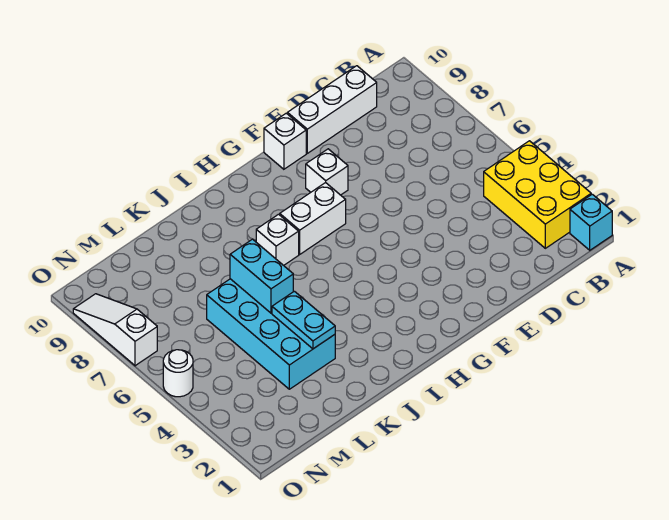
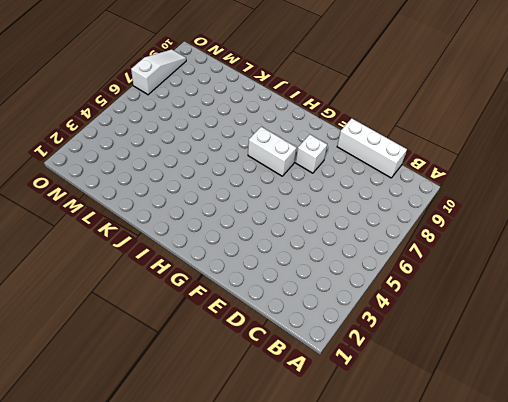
none -> cyan brick A1 level 1
none -> yellow brick A2:B4 level 1
none -> white brick F10 level 1

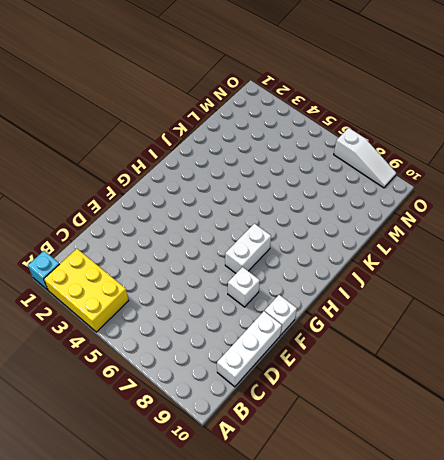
none -> white brick I7 level 1
none -> cyan brick K3:L6 level 1
none -> white round brick O5 level 1

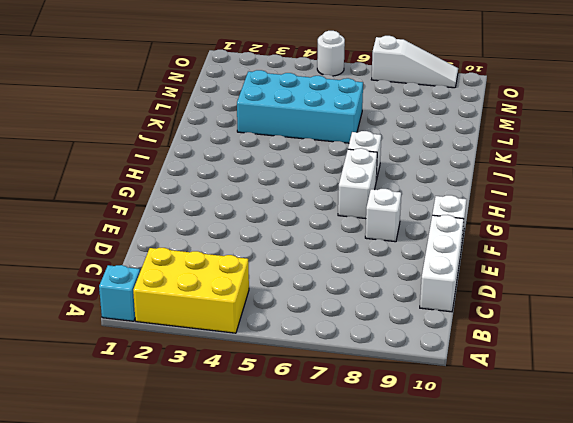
none -> cyan plate K3:K4 level 2
none -> cyan brick K5:K6 level 2

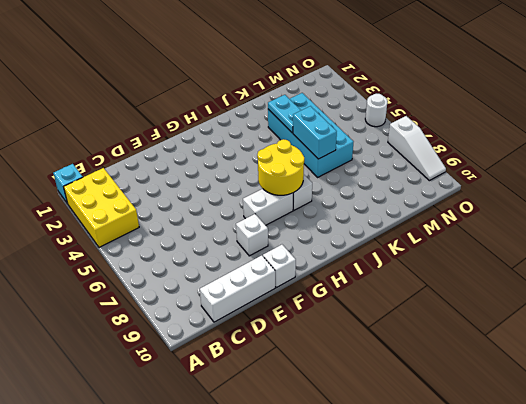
yellow round brick H6:I7 level 2 -> none

